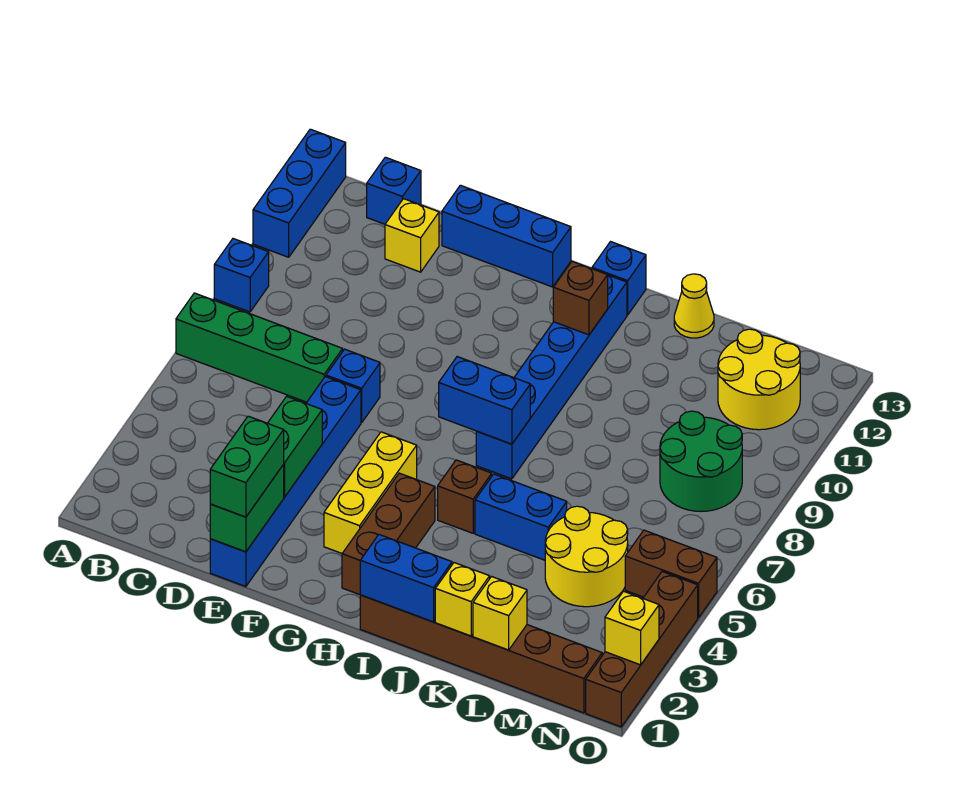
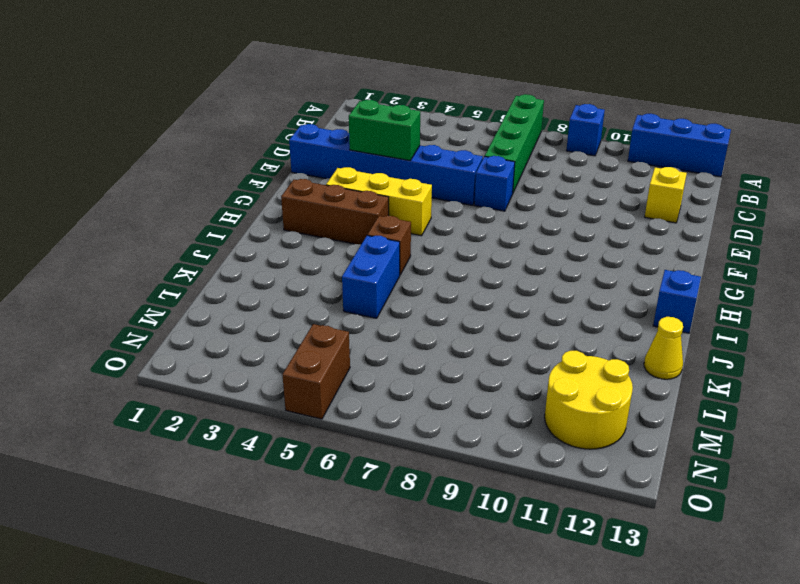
none -> blue brick C13 level 1
none -> blue brick E13:G13 level 1
none -> brown brick I1:N1 level 1
none -> blue brick I7:I12 level 1

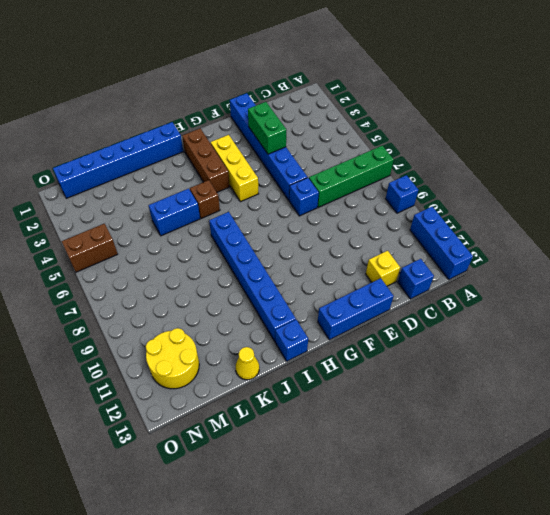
blue brick I1:N1 level 1 -> brown brick I1:N1 level 1
none -> yellow round brick L4:M5 level 1
none -> green round brick M8:N9 level 1
none -> brown brick O1:O4 level 1
none -> green brick E1:E2 level 2

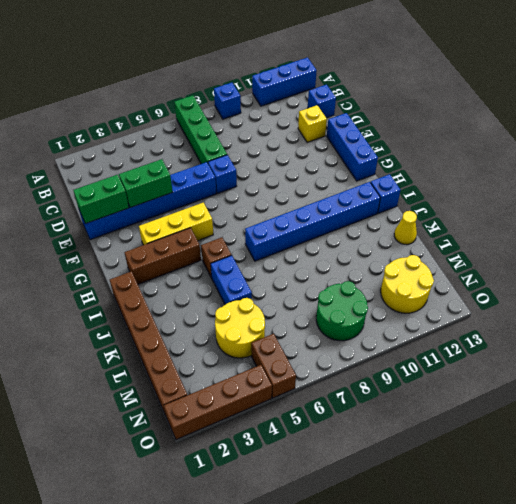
none -> blue brick H7:I7 level 2
none -> blue brick I1:J1 level 2
none -> brown brick I11 level 2
none -> yellow brick K1 level 2

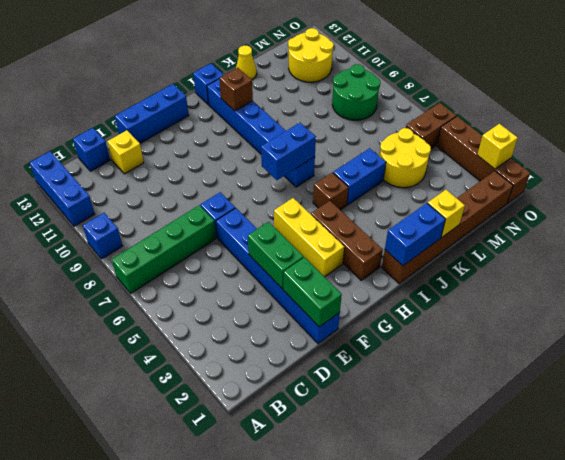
none -> yellow brick L1 level 2
none -> green brick E1:E2 level 3

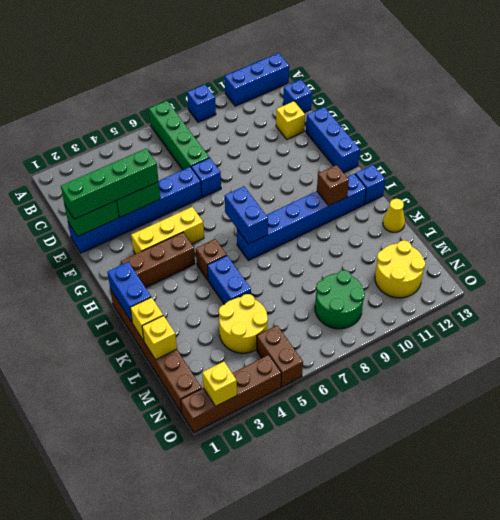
green brick E1:E4 level 3 -> green brick E1:E2 level 3

